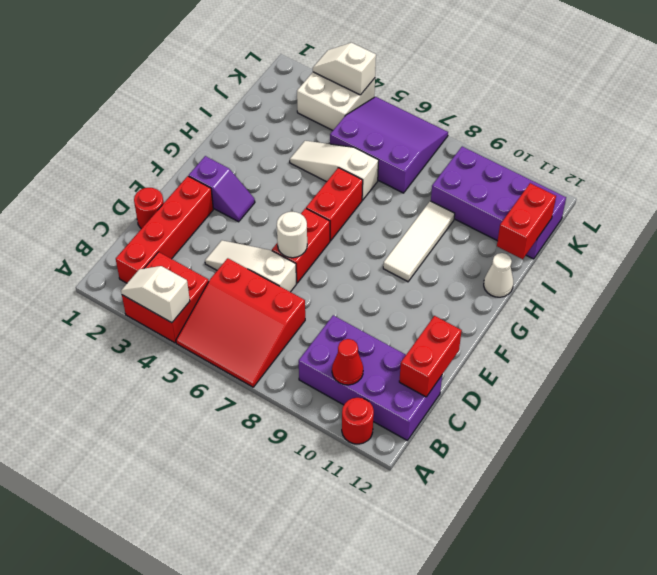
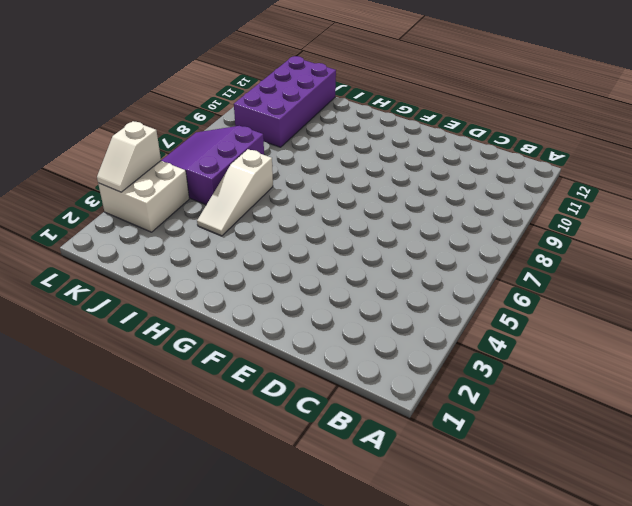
none -> red brick A3:B4 level 1
none -> red slope A5:C7 level 1 top C
none -> red round brick A11 level 1

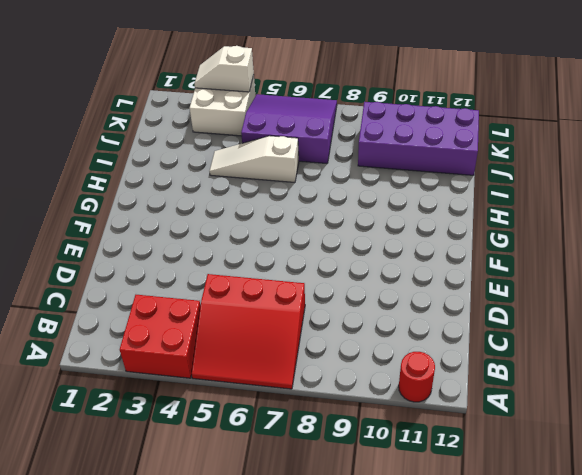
none -> red brick B2:E2 level 1
none -> purple brick B9:C12 level 1
none -> red round brick D1 level 1

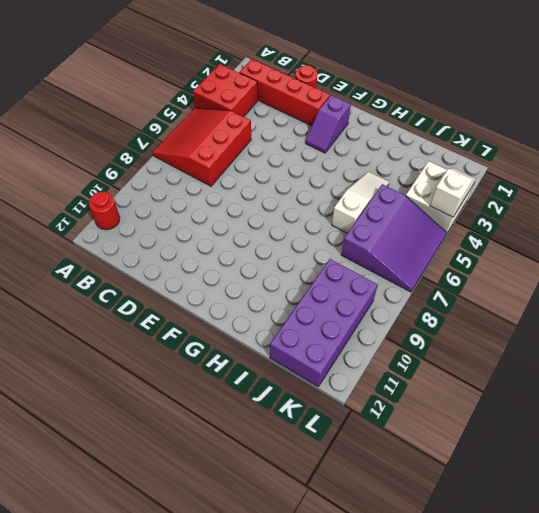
none -> purple brick B9:C12 level 1
none -> white slope D4:D6 level 1 top 6
none -> red brick E6:F6 level 1

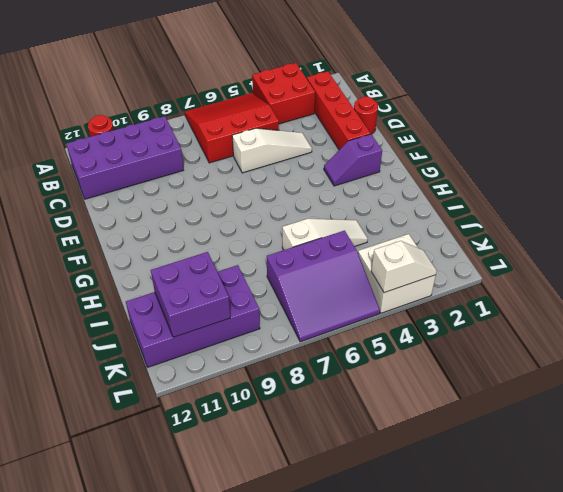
purple brick J10:K11 level 2 -> none
none -> red brick E6:F6 level 1
none -> red brick G6:H6 level 1
none -> white tile G9:I9 level 1

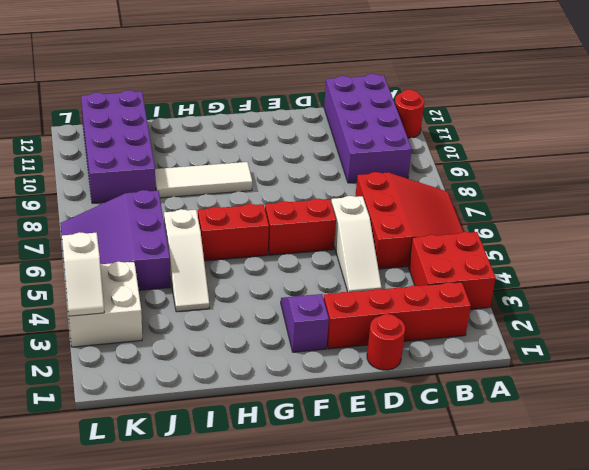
none -> white cone H12 level 1
none -> white slope A3:A4 level 2 top 4
none -> red cone B10 level 2

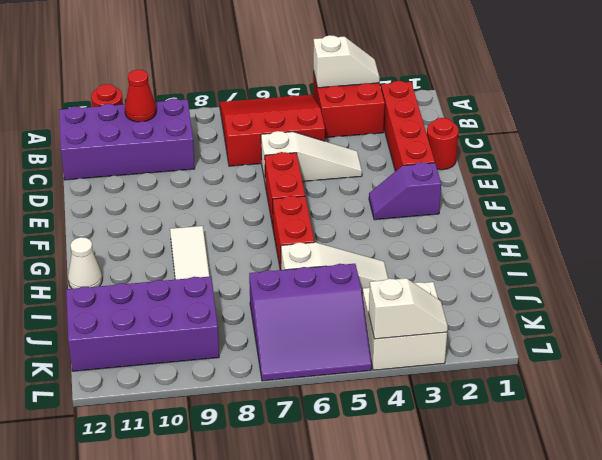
none -> red brick C12:D12 level 2
none -> white round brick E6 level 2
none -> red brick I12:J12 level 2

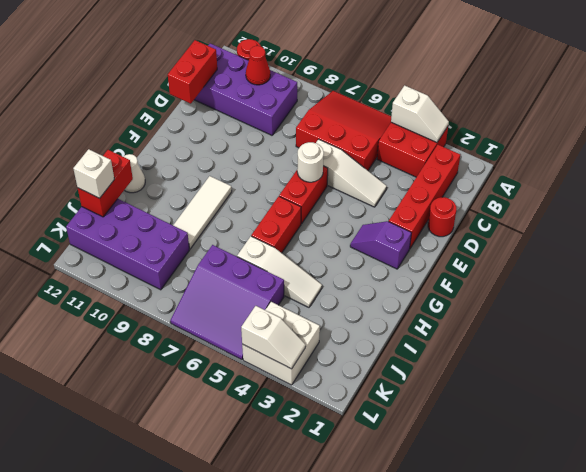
white brick J12 level 3 -> none

